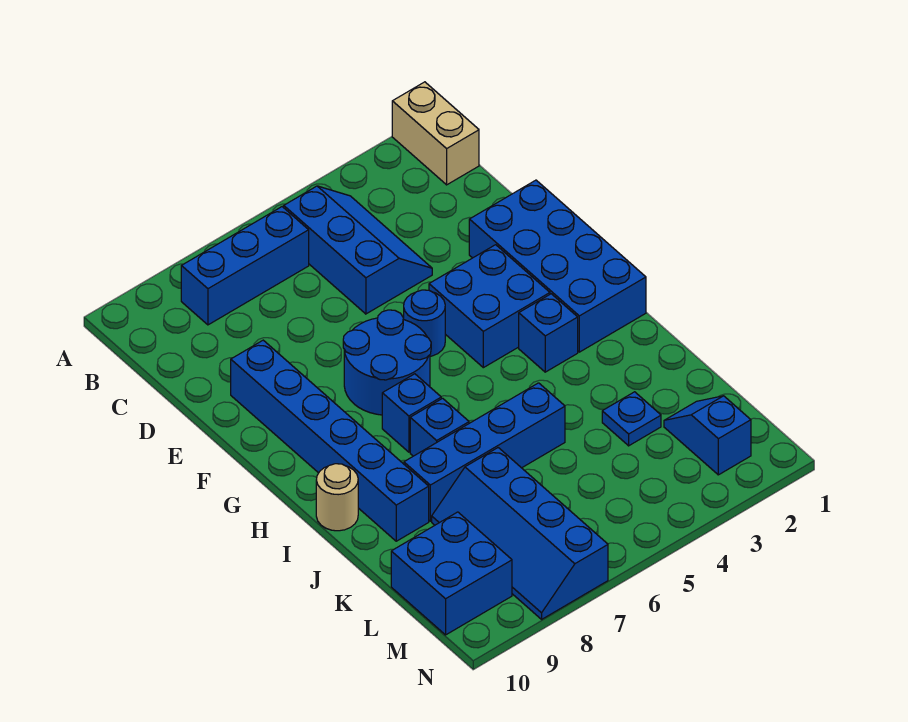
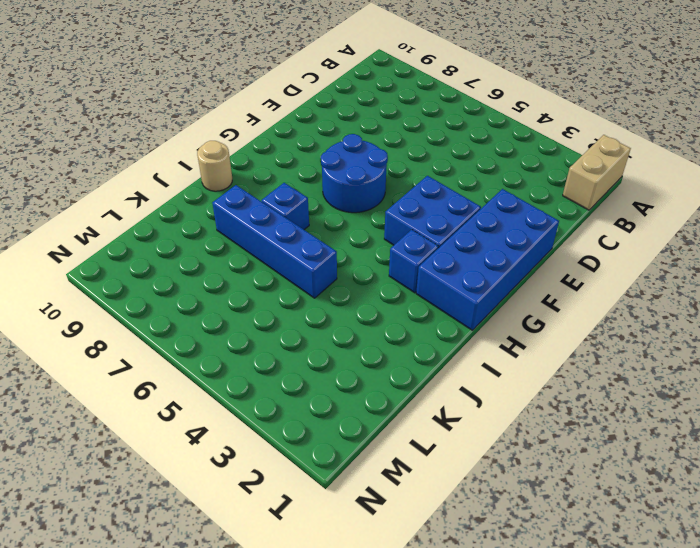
none -> blue slope B4:D5 level 1 top 5
none -> blue brick B6:B8 level 1
none -> blue brick E9:J9 level 1

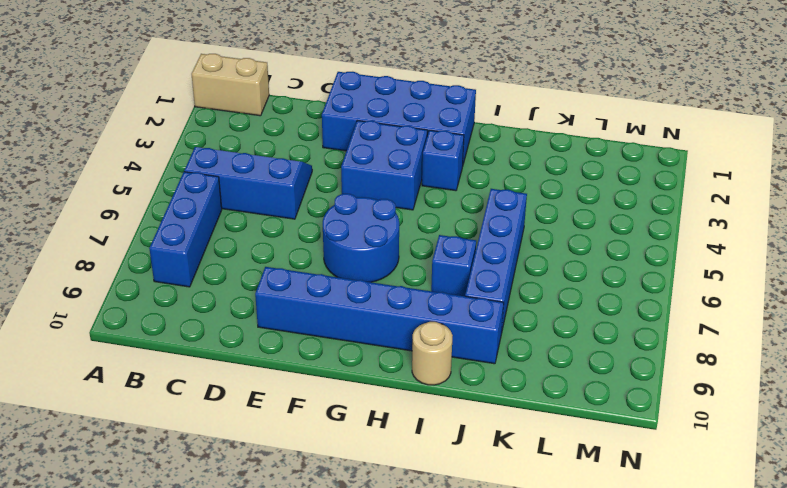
none -> blue round brick F5 level 1
none -> blue brick H7 level 1
none -> blue plate K3 level 1

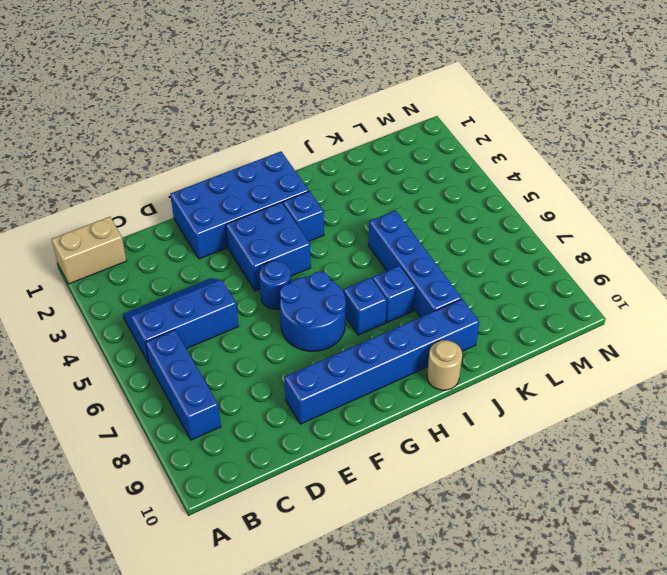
none -> blue plate K3 level 1
none -> blue slope K7:N8 level 1 top 7
none -> blue slope L2:M2 level 1 top M

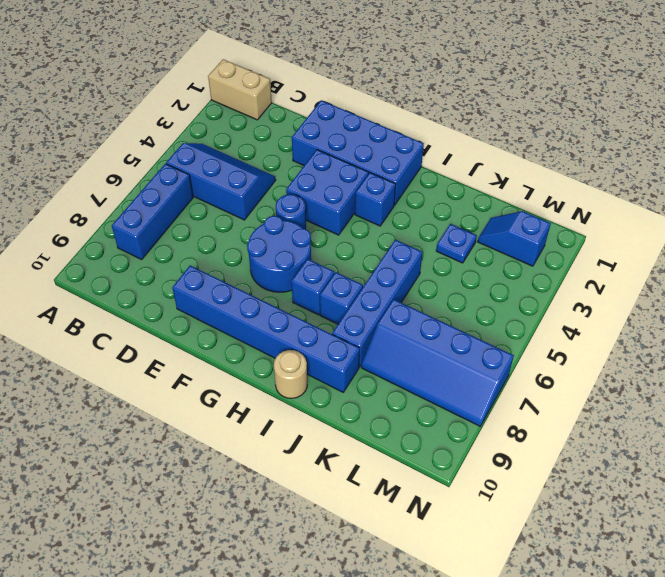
none -> blue brick L9:M10 level 1

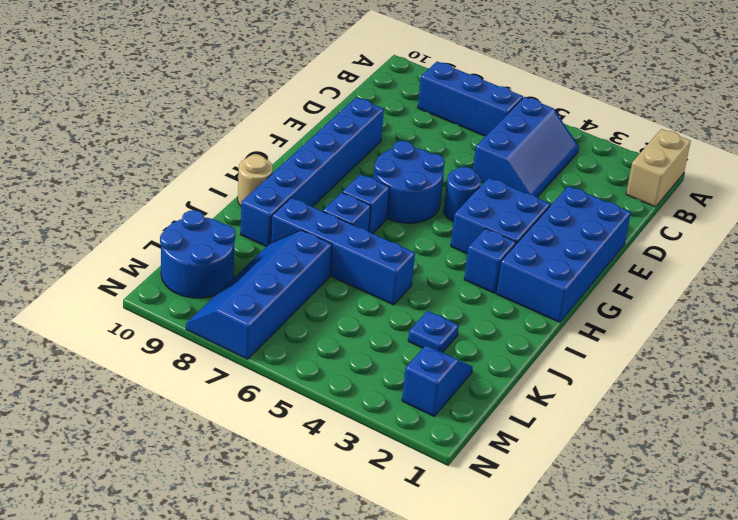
blue round brick L9:M10 level 1 -> blue brick L9:M10 level 1

